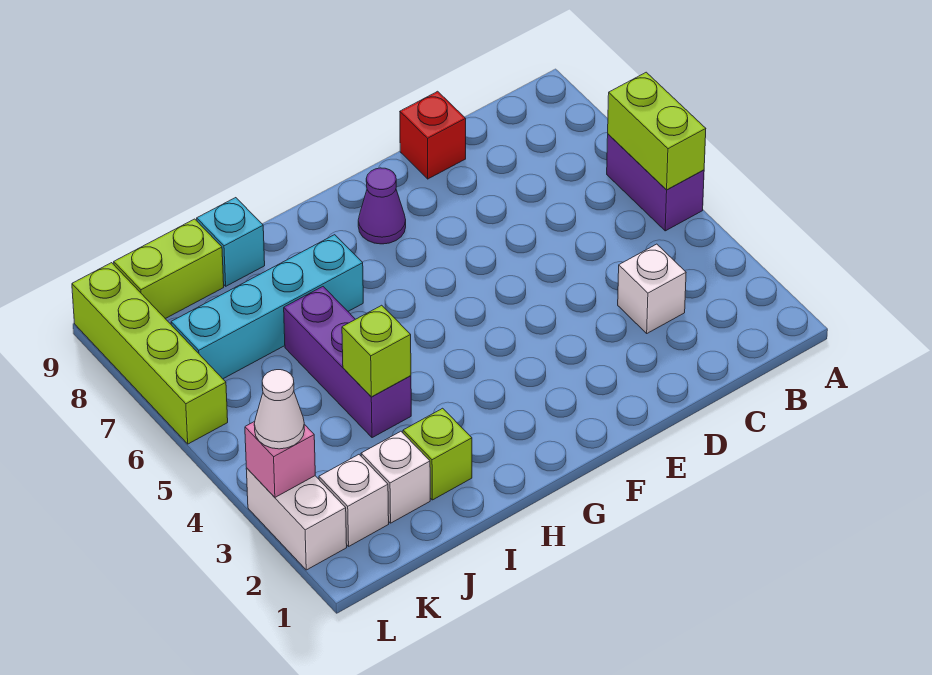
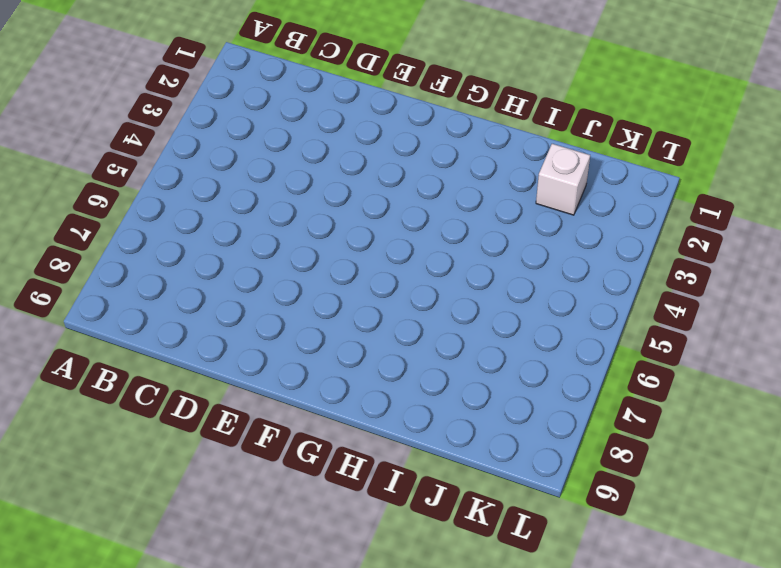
none -> purple brick A5:A6 level 1
none -> white brick C3 level 1
none -> red brick D9 level 1

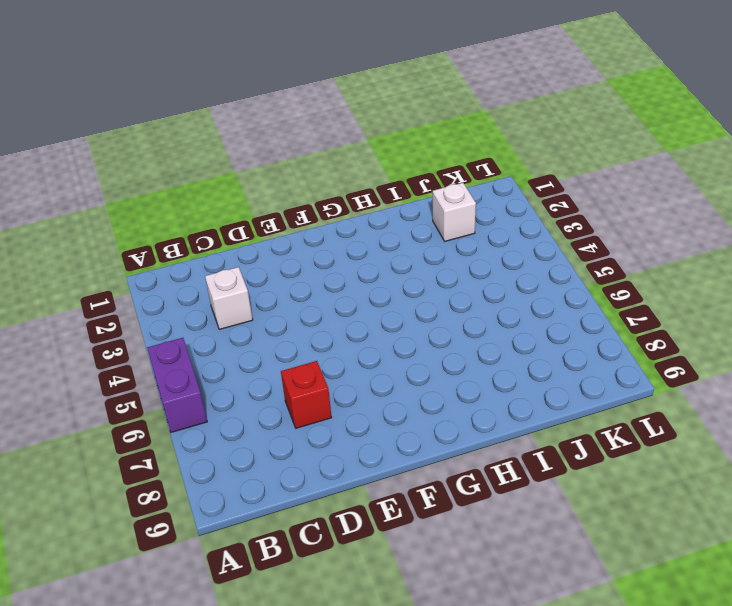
red brick D7 level 1 -> red brick D9 level 1
none -> purple cone F8 level 1
none -> cyan brick H7:K7 level 1
none -> lime brick I2 level 1

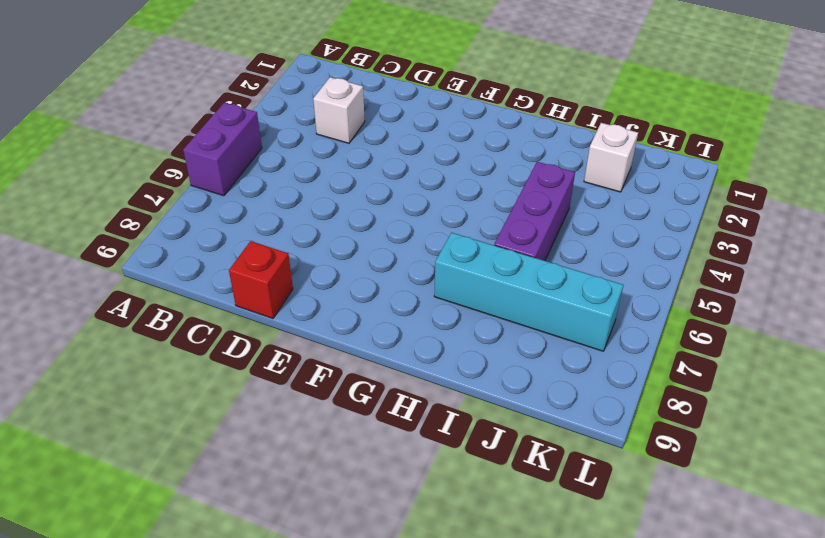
none -> purple cone F8 level 1
none -> lime brick I2 level 1
none -> cyan brick I9 level 1

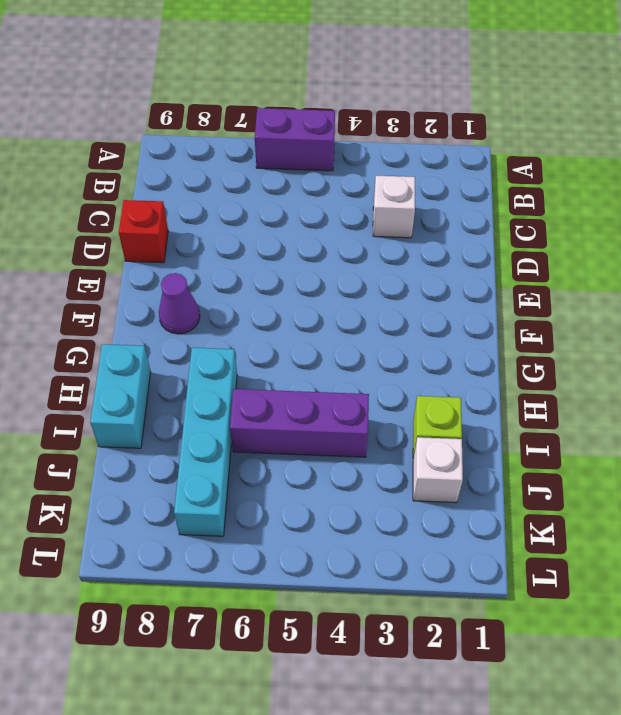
cyan brick H9:I9 level 1 -> cyan brick I9 level 1
none -> lime brick J9:K9 level 1
none -> white brick K2 level 1
none -> white brick L2:L3 level 1

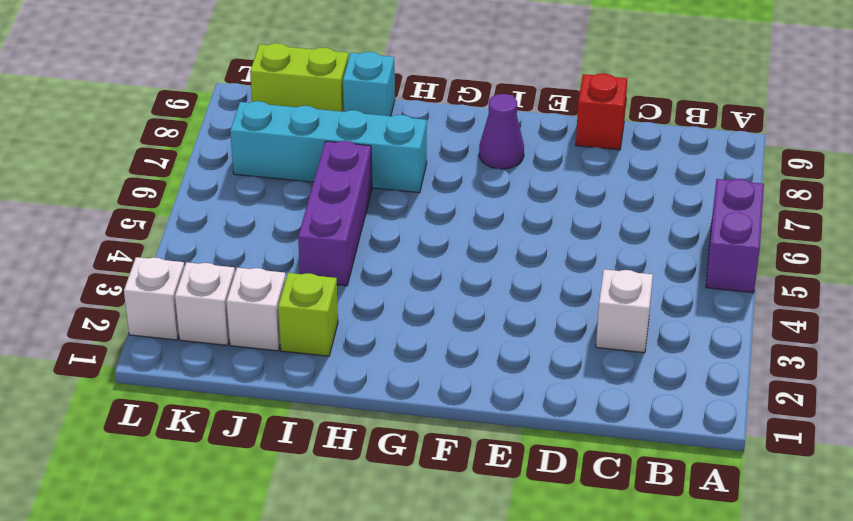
white brick L2 level 1 -> white brick L2:L3 level 1
none -> lime brick L6:L9 level 1
none -> lime brick A5:A6 level 2
none -> lime brick I4 level 2

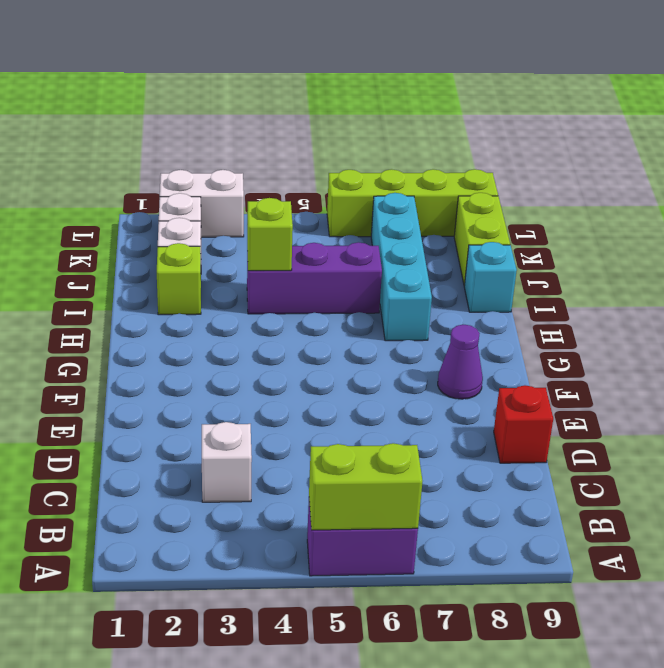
none -> pink brick L3 level 2
none -> white cone L3 level 3

